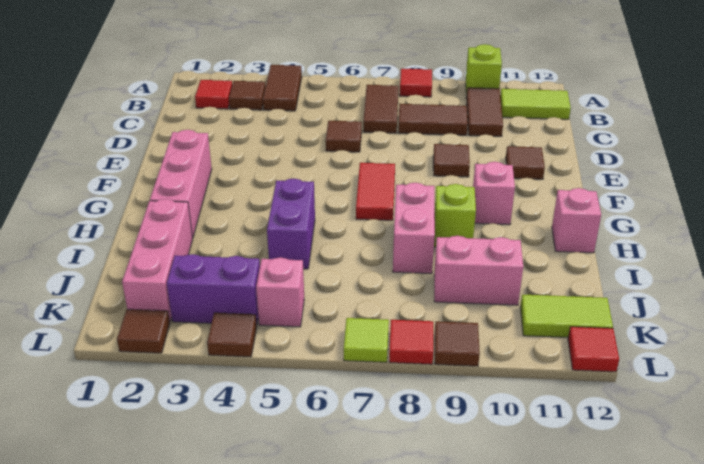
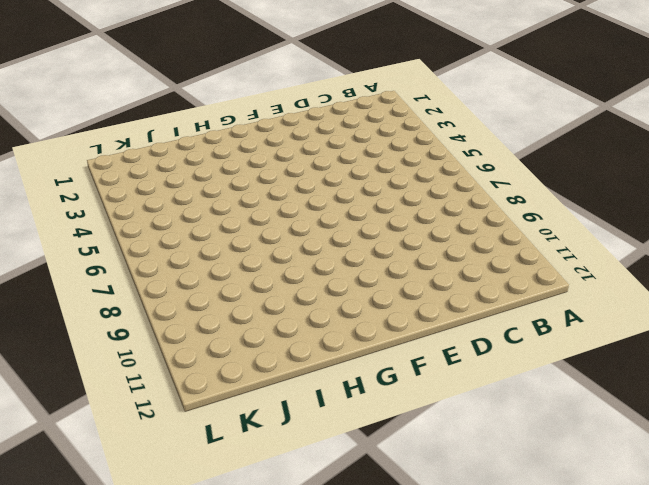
none -> brown tile A4:B4 level 1
none -> red tile A8 level 1
none -> lime brick A10 level 1
none -> red tile B2 level 1

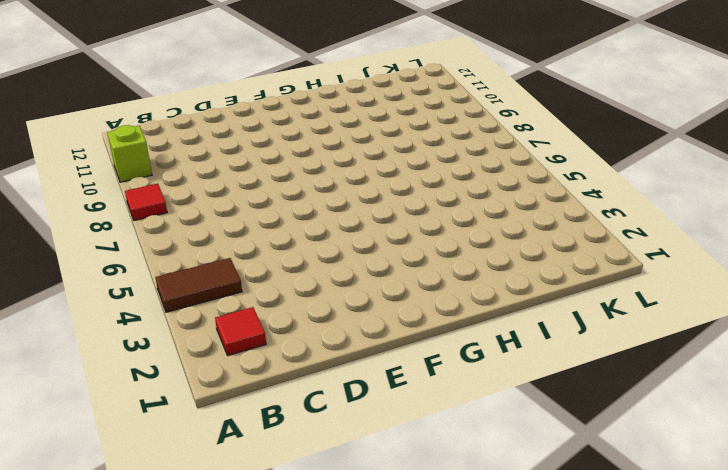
none -> brown tile B3 level 1
none -> brown tile B7:C7 level 1
none -> brown tile B10:C10 level 1
none -> lime tile B11:B12 level 1

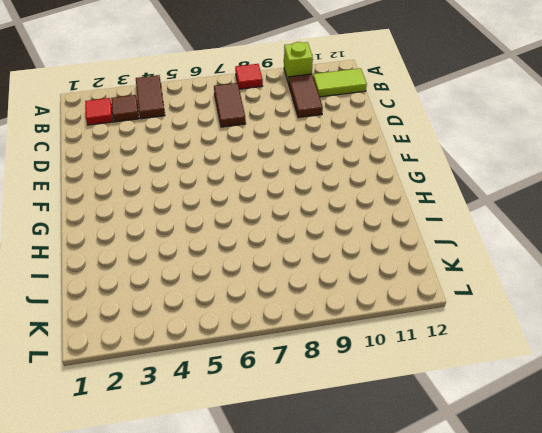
none -> brown tile C8:C9 level 1
none -> brown tile D6 level 1
none -> brown tile E9 level 1
none -> brown tile E11 level 1

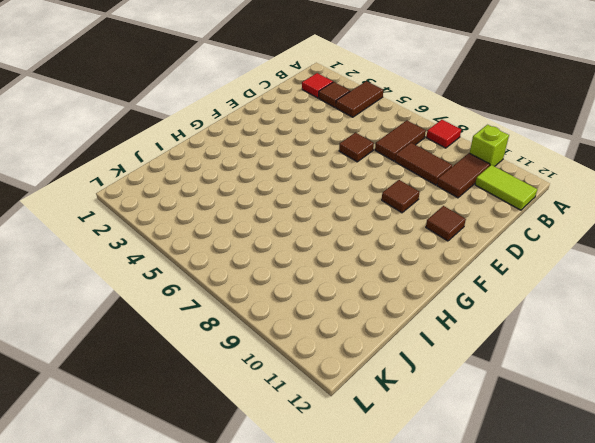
none -> pink brick F2:H2 level 1
none -> red tile F7:G7 level 1
none -> pink brick G10 level 1
none -> purple brick H5:I5 level 1

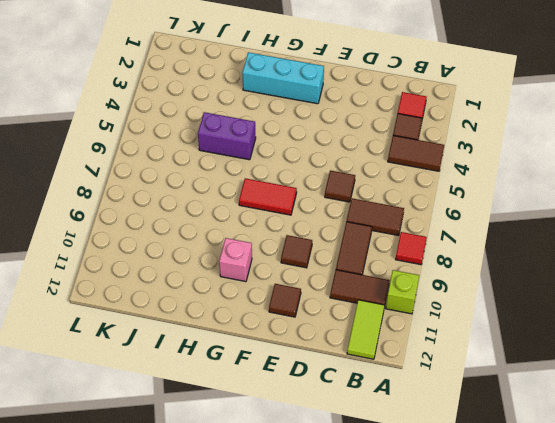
cyan brick F2:H2 level 1 -> pink brick F2:H2 level 1
none -> pink brick H8:I8 level 1
none -> lime brick H9 level 1
none -> pink brick H12 level 1
none -> pink brick I2:K2 level 1

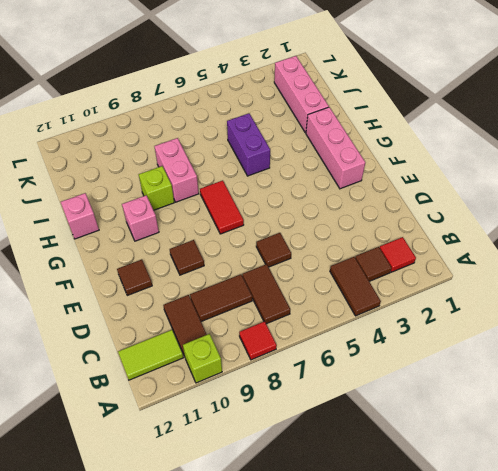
none -> pink brick J9:J10 level 1
none -> purple brick K3:K4 level 1
none -> pink brick K5 level 1
none -> lime tile K11:K12 level 1

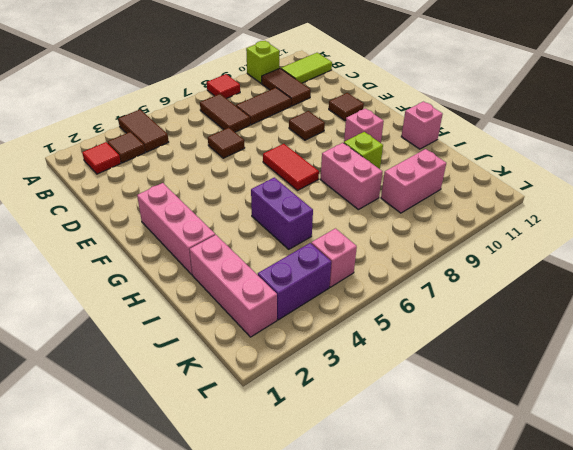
none -> lime tile K11:K12 level 1
none -> brown tile L2 level 1
none -> brown tile L4 level 1
none -> lime tile L7 level 1

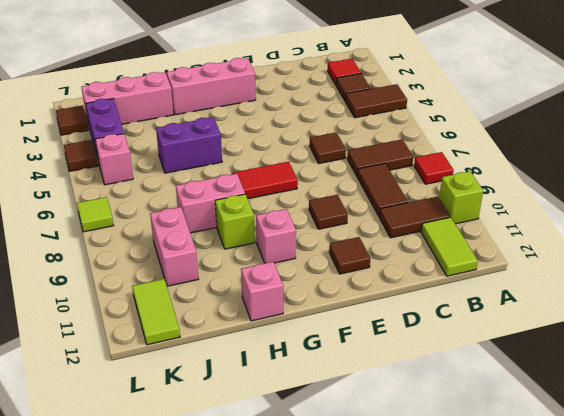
none -> red tile L8 level 1
none -> brown tile L9 level 1
none -> red tile L12 level 1

